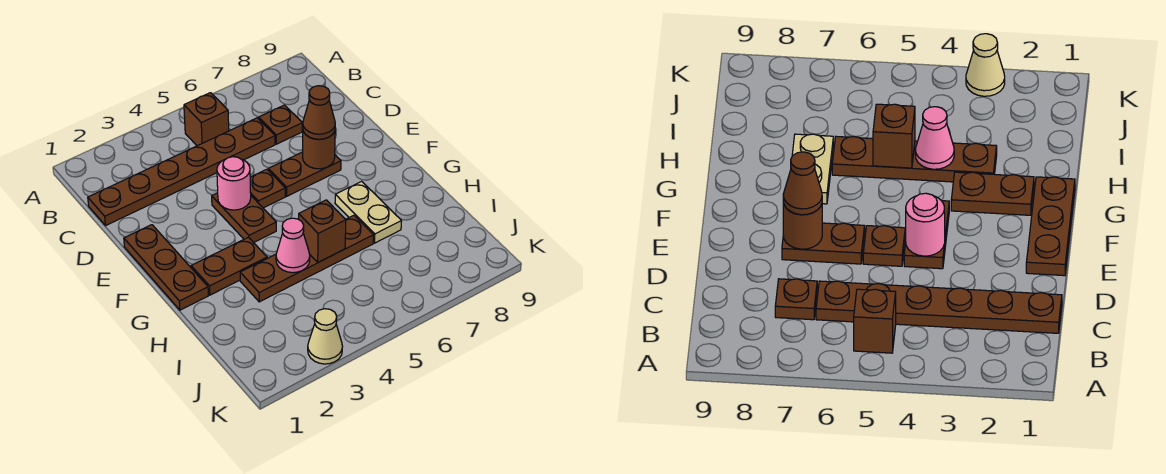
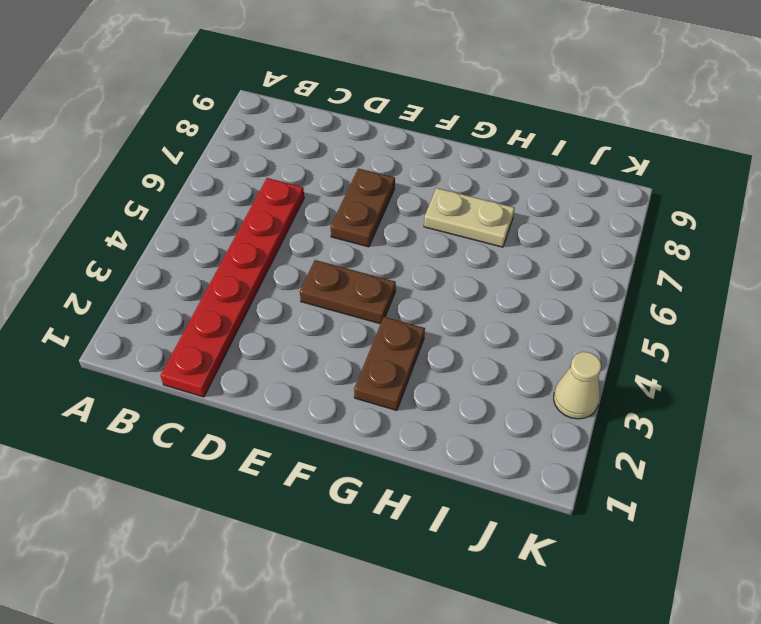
red plate C1:C6 level 1 -> brown plate C1:C6 level 1
none -> brown brick B5 level 1
none -> brown plate C7 level 1
none -> brown plate E1:G1 level 1

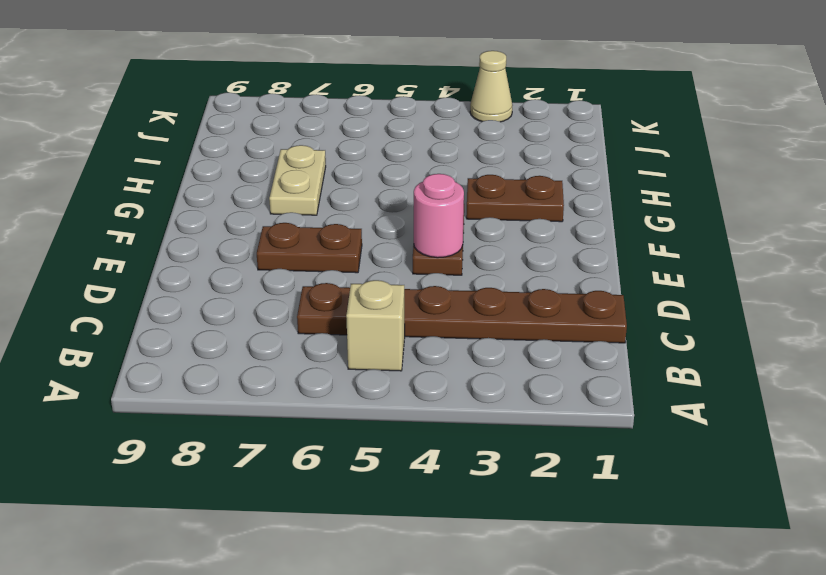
tan brick B5 level 1 -> brown brick B5 level 1
none -> brown plate C7 level 1
none -> brown plate E1:G1 level 1
none -> brown plate E5 level 1

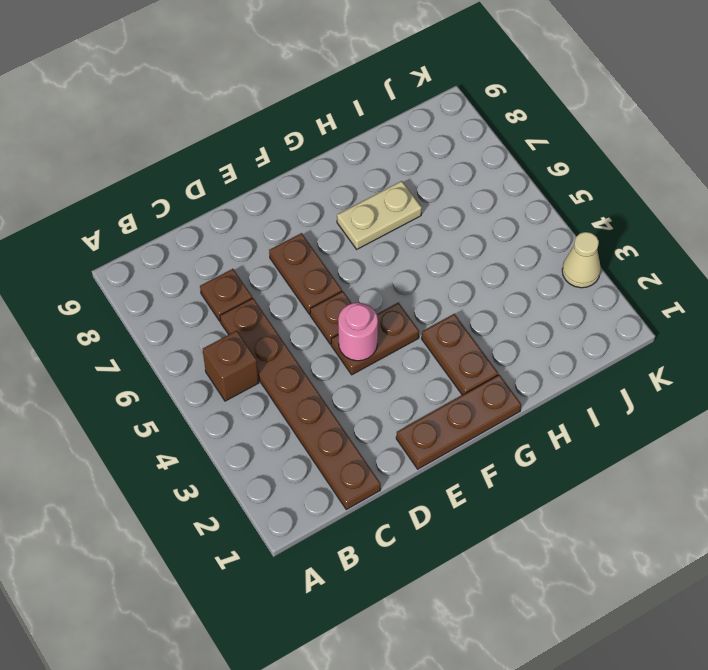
none -> brown plate H3:H6 level 1
none -> brown round brick E7 level 2
none -> pink cone H4 level 2

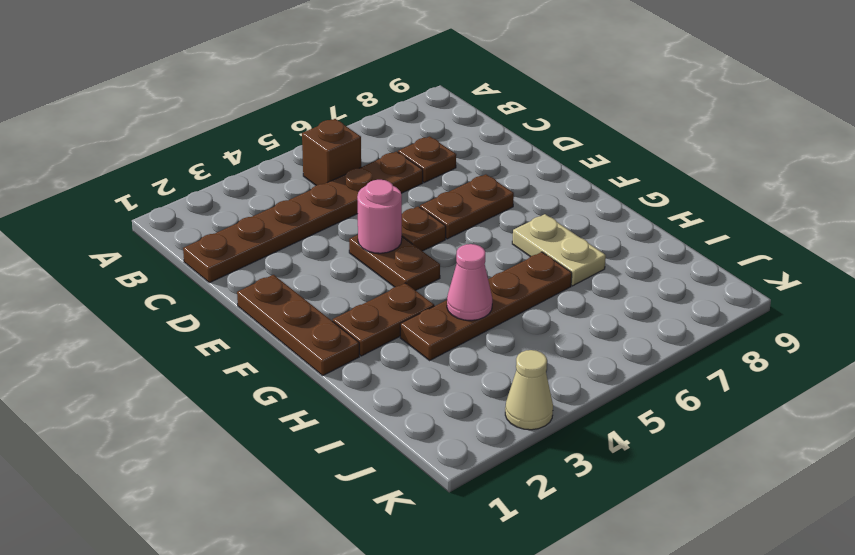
none -> brown round brick E7 level 2
none -> brown brick H5 level 2
none -> brown cone E7 level 3

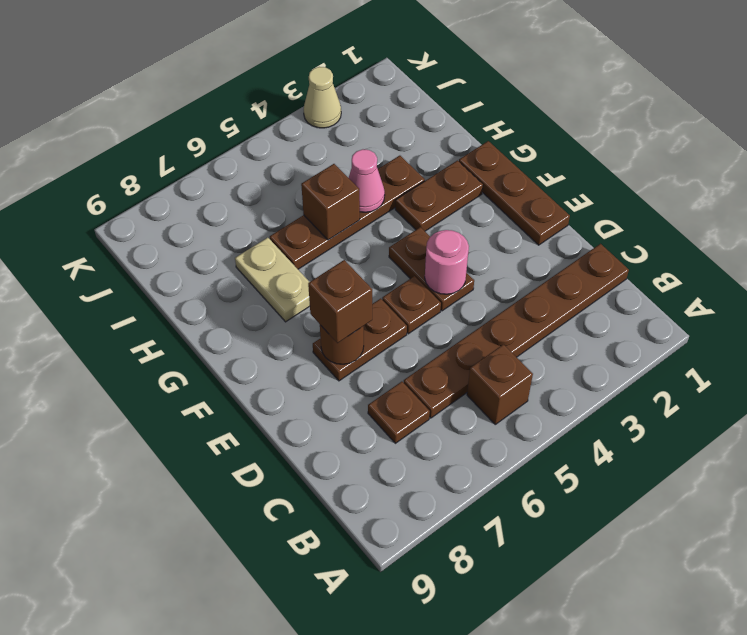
brown brick E7 level 3 -> brown cone E7 level 3

